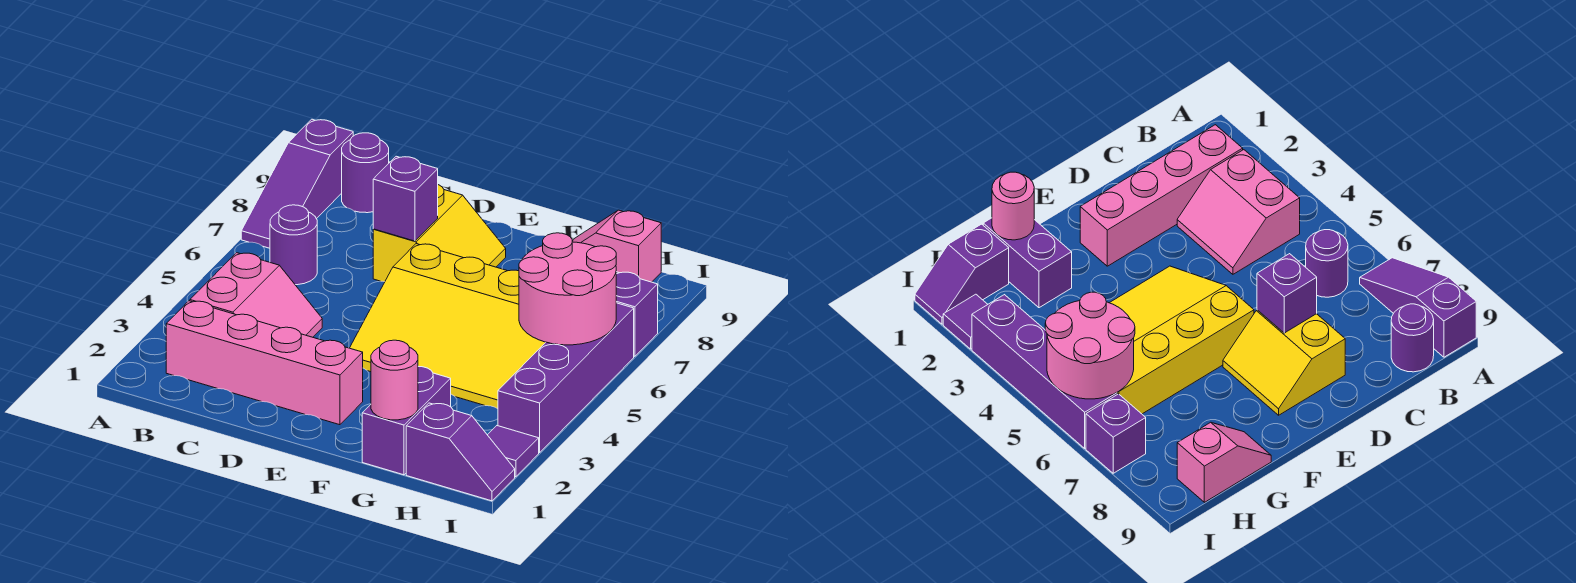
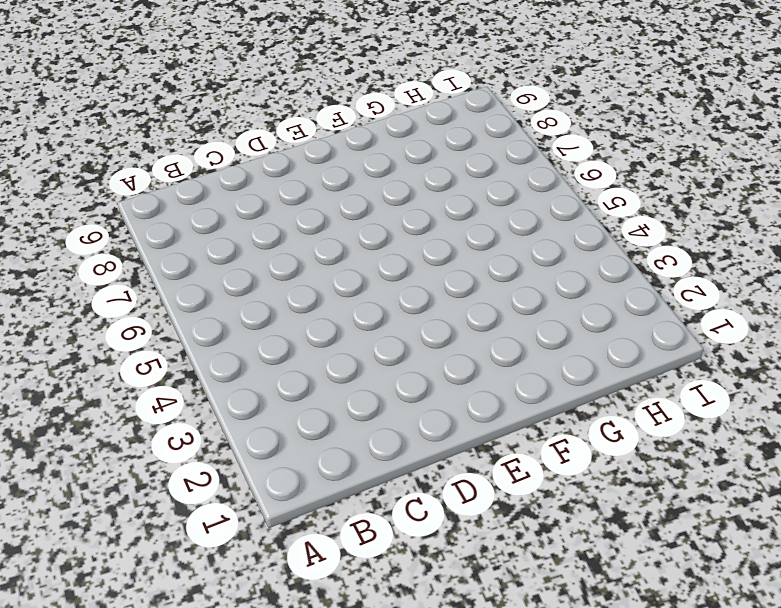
none -> purple slope A7:A9 level 1 top 9
none -> pink brick B2:E2 level 1
none -> pink slope B3:C4 level 1 top B

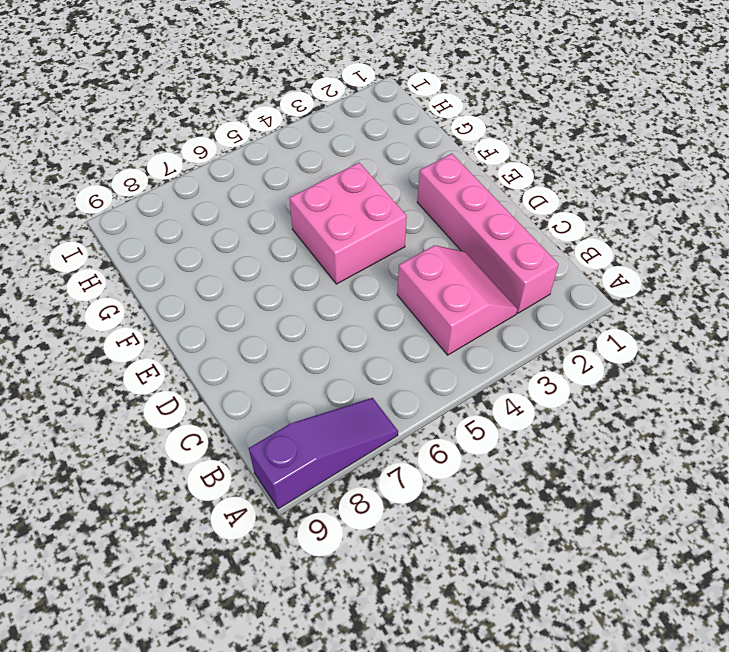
pink slope B3:C4 level 1 top 4 -> pink slope B3:C4 level 1 top B
pink brick E4:F5 level 1 -> yellow slope E4:H6 level 1 top 6
none -> purple round brick B6 level 1
none -> purple round brick B9 level 1
none -> yellow slope D7:E8 level 1 top D

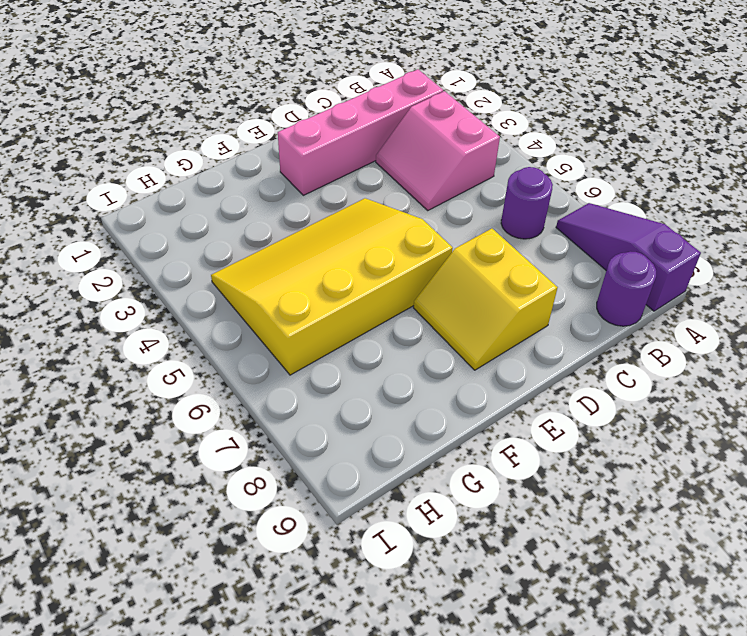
none -> purple brick G1:G2 level 1
none -> pink slope G9:H9 level 1 top H
none -> purple slope H1:I1 level 1 top H

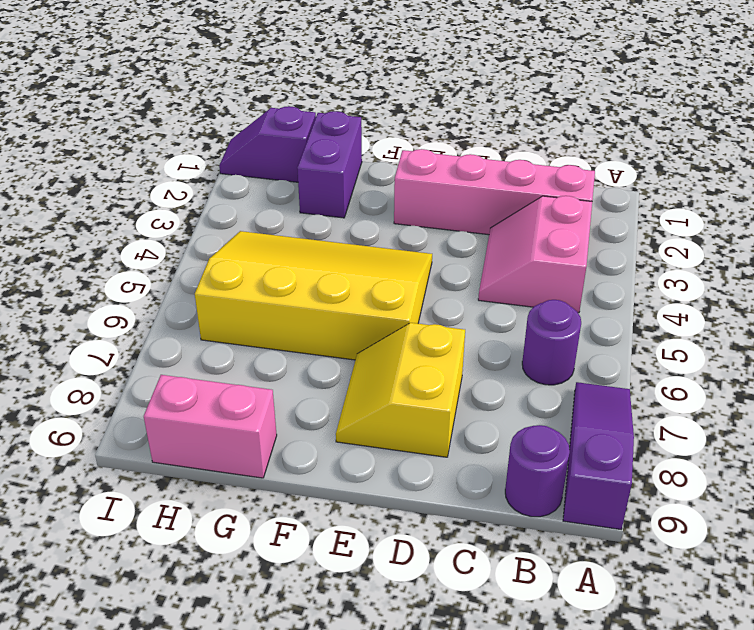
pink brick G9:H9 level 1 -> pink slope G9:H9 level 1 top H
none -> purple tile I2 level 1
none -> purple brick I3:I6 level 1
none -> purple brick I7 level 1

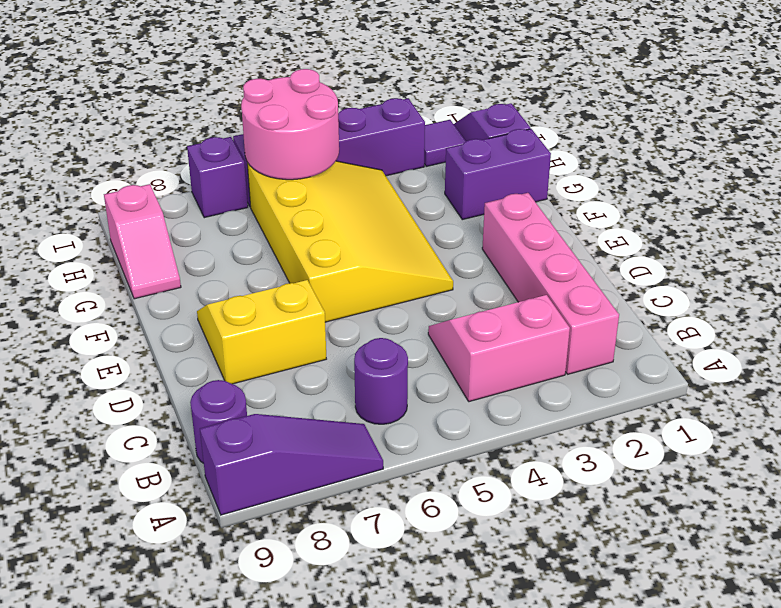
none -> purple brick D7 level 2
none -> pink round brick G1 level 2

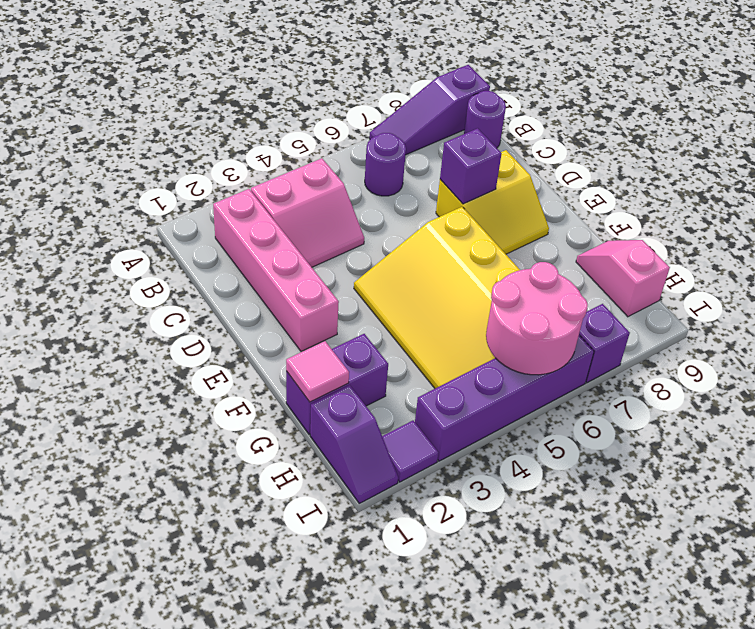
pink tile G1 level 2 -> pink round brick G1 level 2

